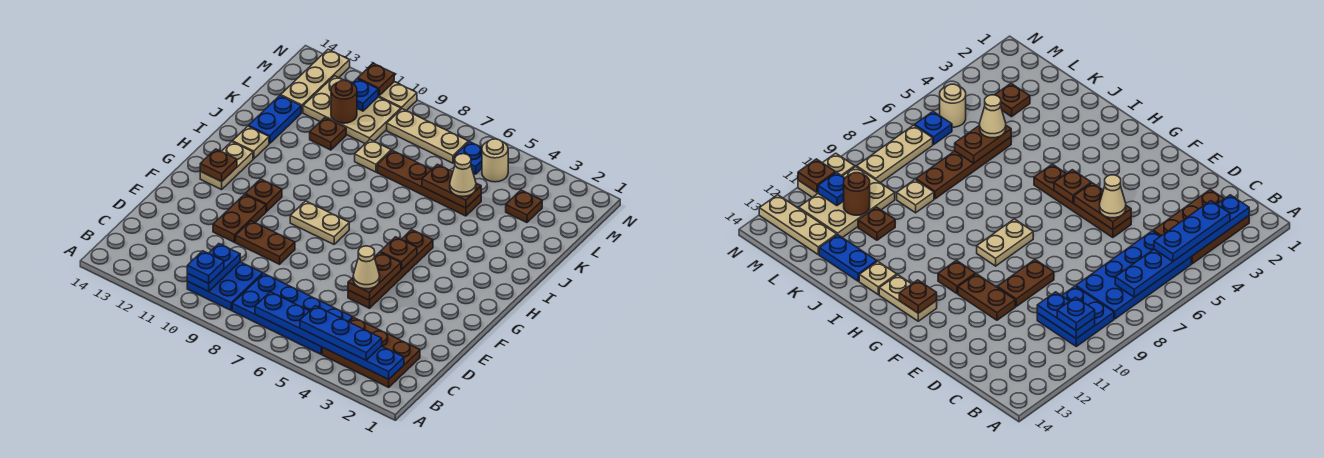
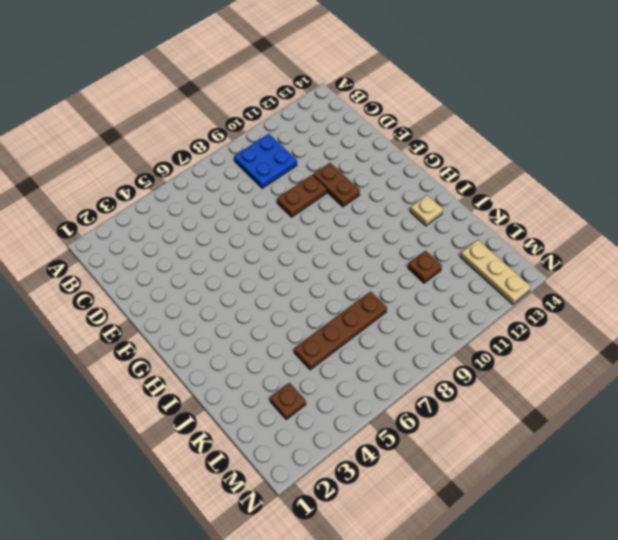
none -> brown plate B2:C4 level 1
none -> blue plate B5:C8 level 1
none -> brown plate E5:H5 level 1
none -> tan plate G8:G9 level 1

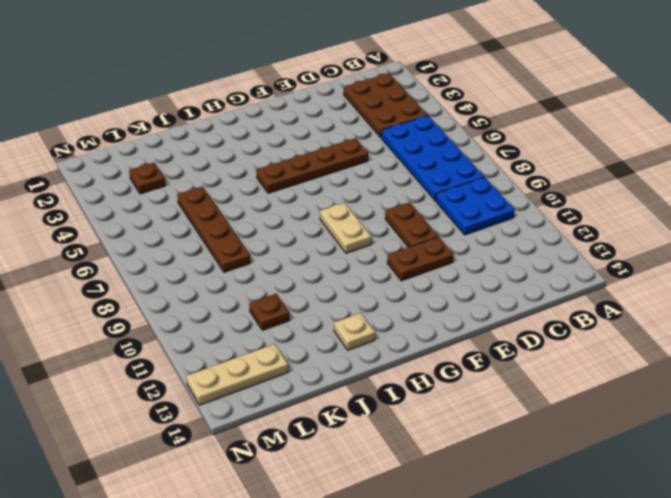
none -> brown plate G11 level 1
none -> tan plate G13:H13 level 1
none -> blue plate J13:K13 level 1
none -> tan plate K9 level 1

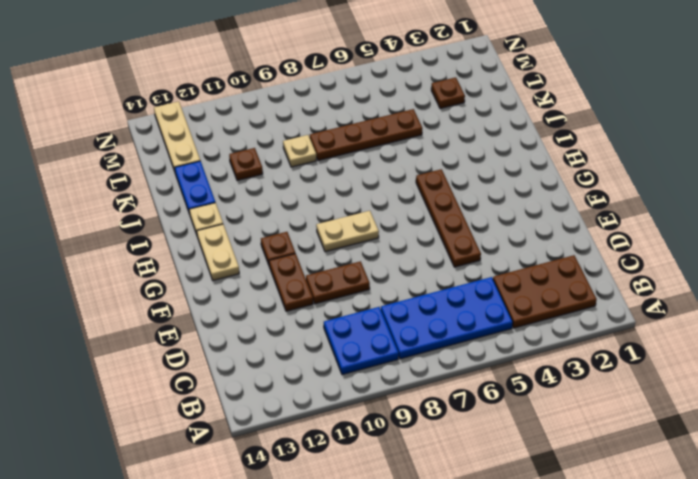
none -> tan plate L10:M12 level 1
none -> tan round brick M5 level 1
none -> blue plate M6 level 1
none -> tan plate M7:M9 level 1

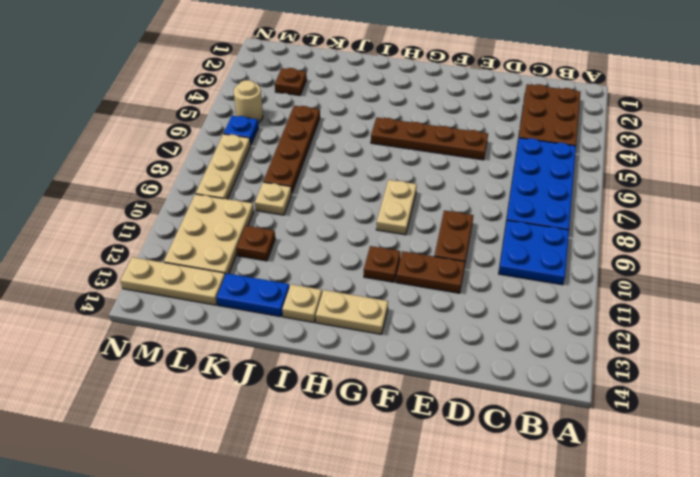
none -> tan plate N10:N11 level 1
none -> blue plate B2:B7 level 2
none -> blue plate B10:C10 level 2
none -> brown plate E5:F5 level 2

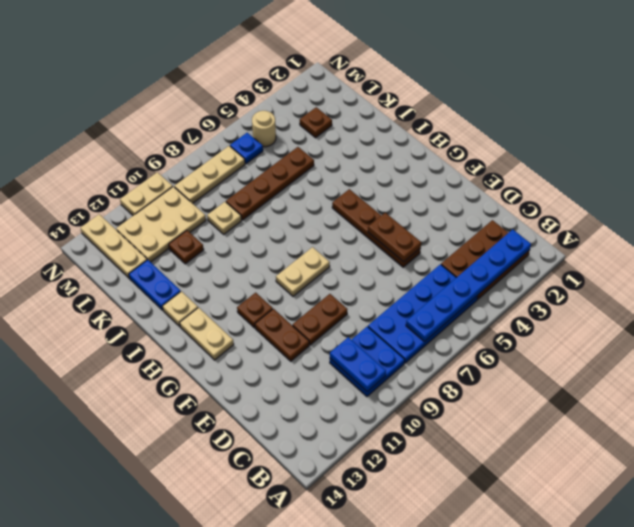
none -> brown plate G5 level 2
none -> brown plate G13 level 2
none -> brown plate K5:K6 level 2
none -> brown round brick L11 level 2

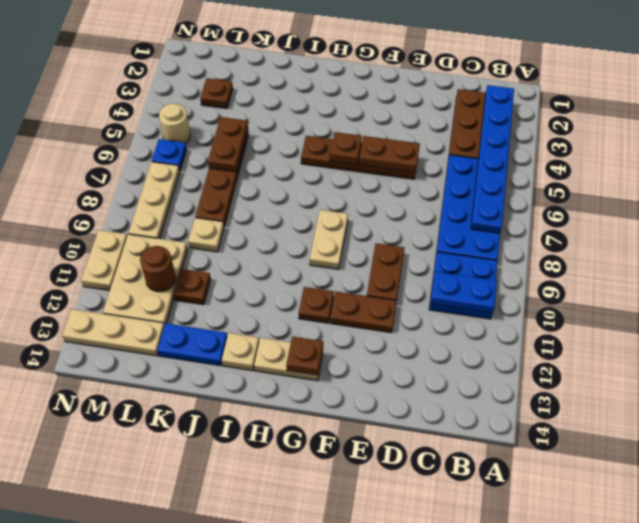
none -> blue plate M11 level 2
none -> brown plate N11 level 2
none -> blue plate B3:B5 level 3
none -> blue plate B10 level 3

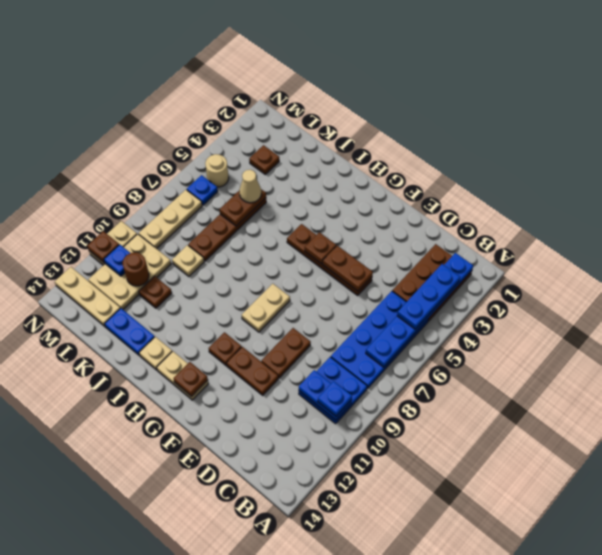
none -> tan cone E5 level 3

